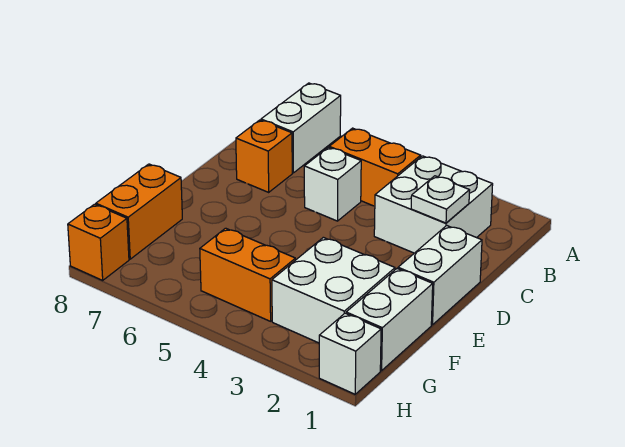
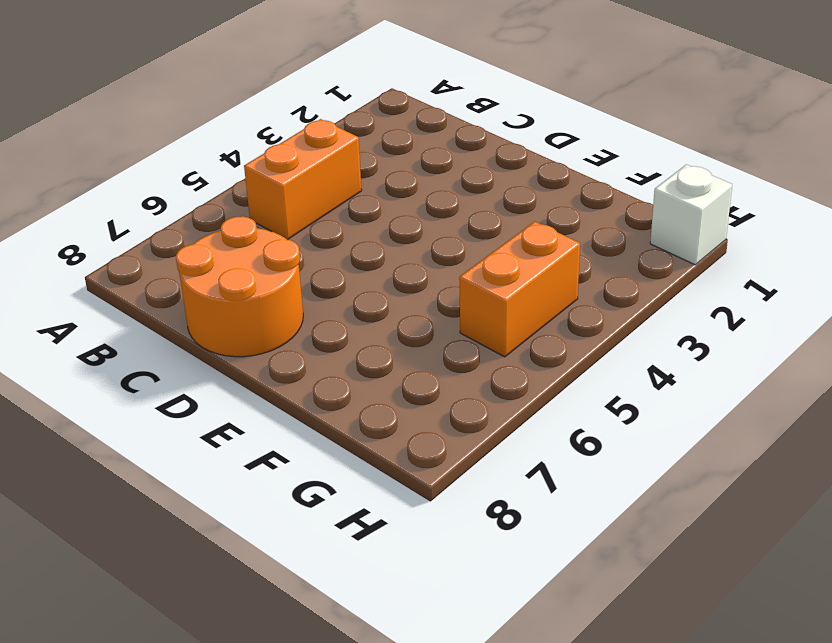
orange round brick C7:D8 level 1 -> orange brick C7 level 1
none -> white brick A7:B7 level 1
none -> white brick B2:C3 level 1
none -> white brick C5 level 1

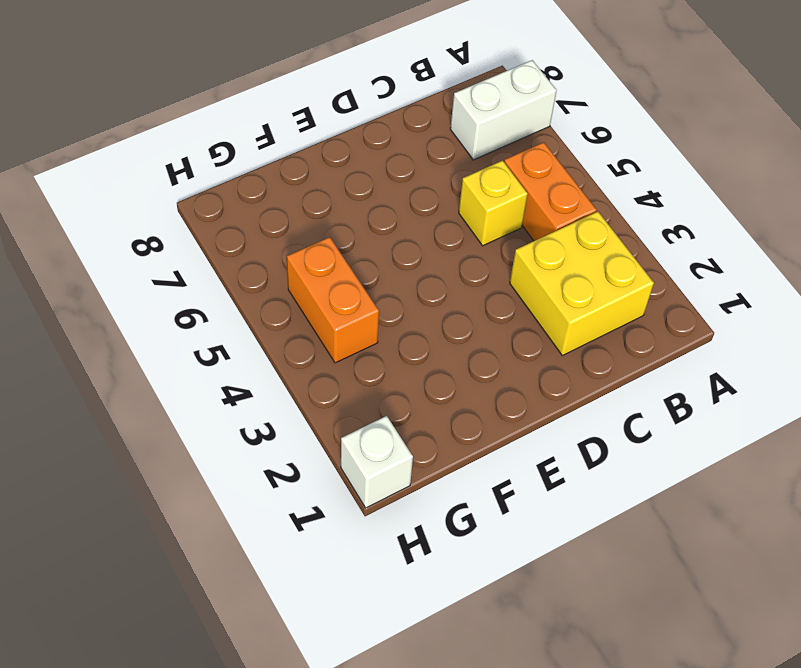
yellow brick B2:C3 level 1 -> white brick B2:C3 level 1
yellow brick C5 level 1 -> white brick C5 level 1
none -> orange brick C7 level 1
none -> white brick D1:E1 level 1
none -> white brick F1:G1 level 1

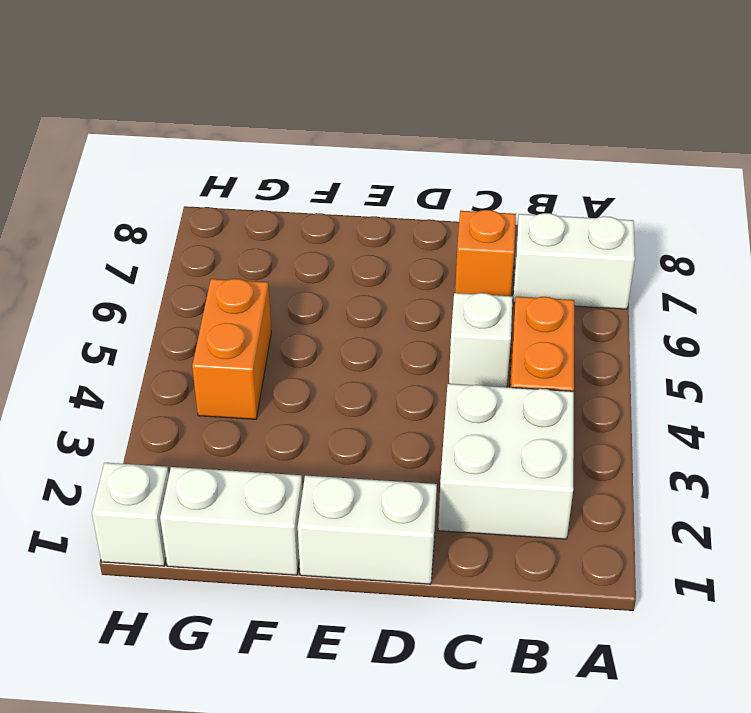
none -> white brick F2:G3 level 1
none -> orange brick F8:G8 level 1
none -> orange brick H8 level 1

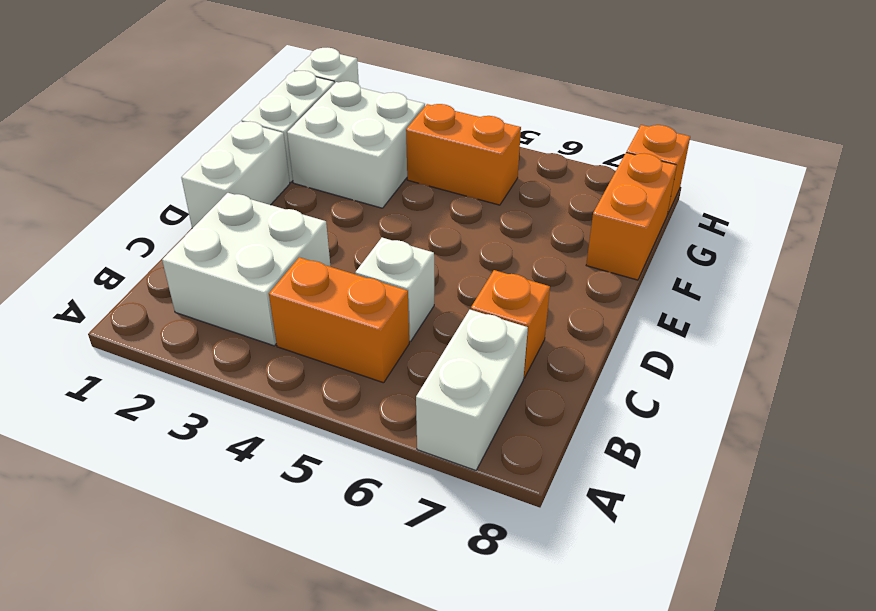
none -> white plate C2 level 2

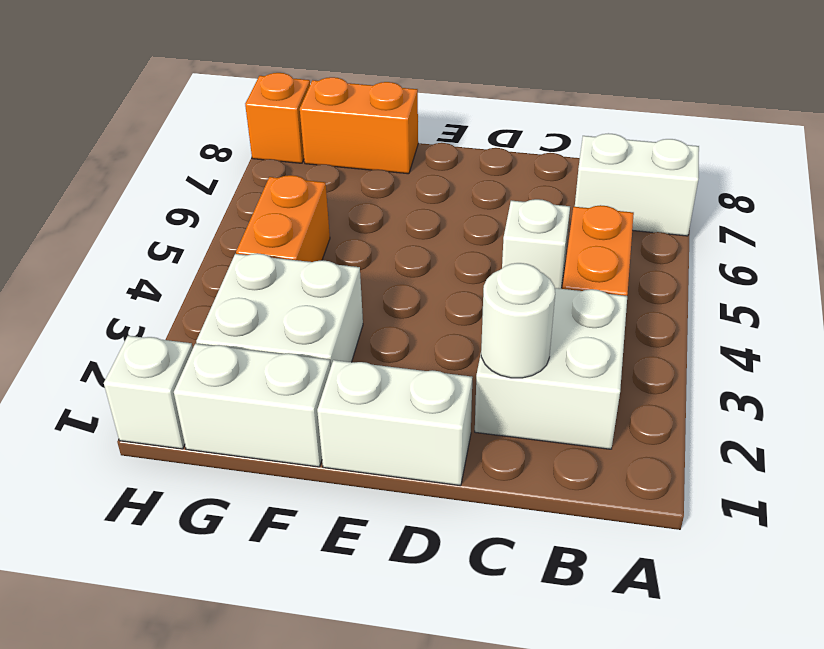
white round brick C2 level 2 -> white plate C2 level 2
none -> orange brick C7 level 1

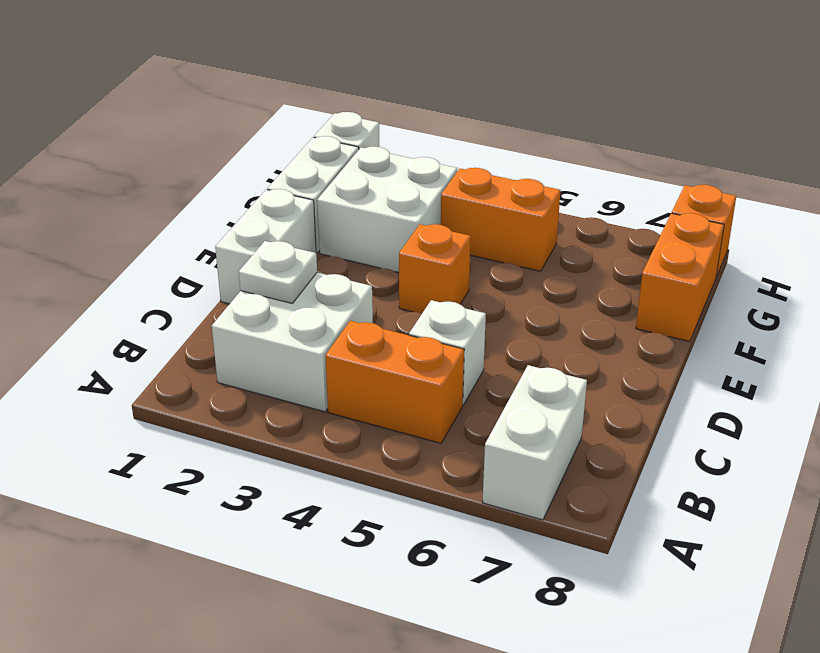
orange brick E4 level 1 -> orange brick C7 level 1

